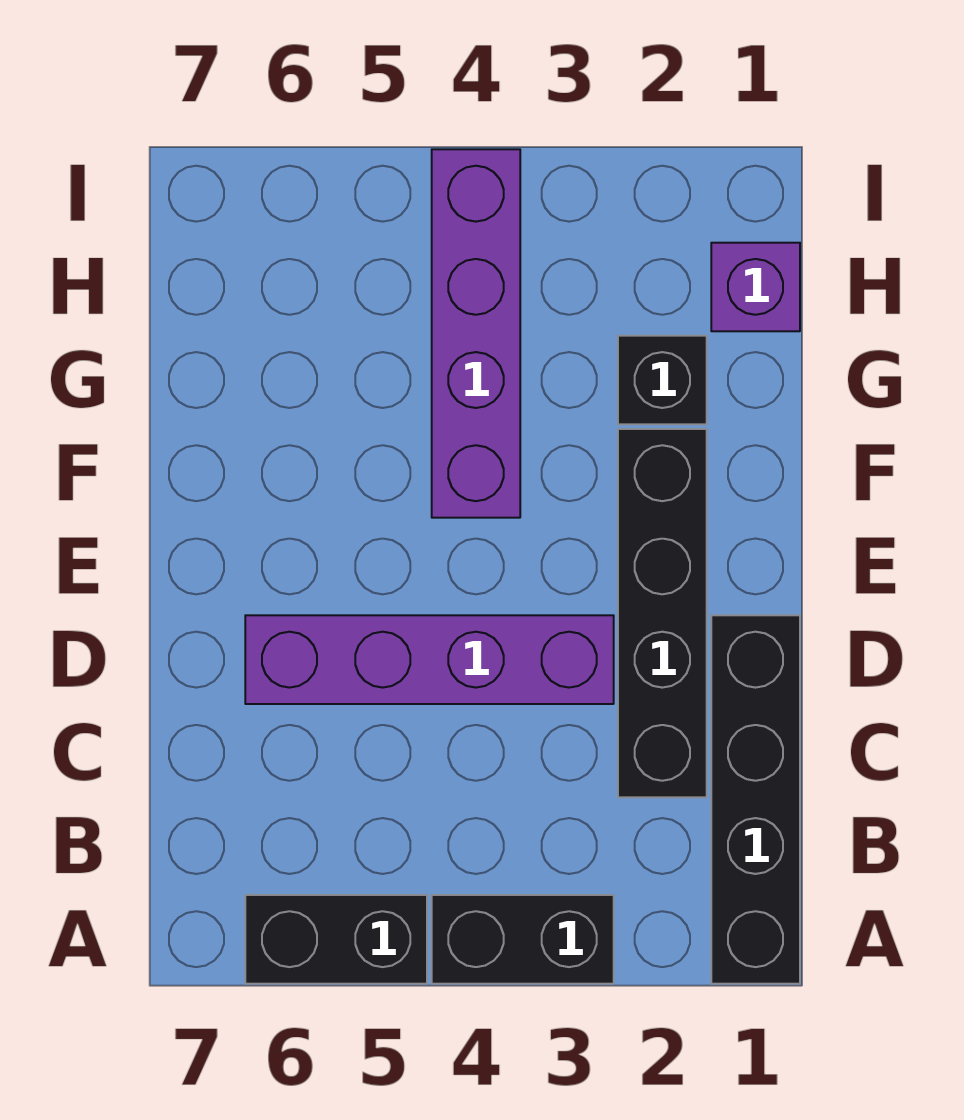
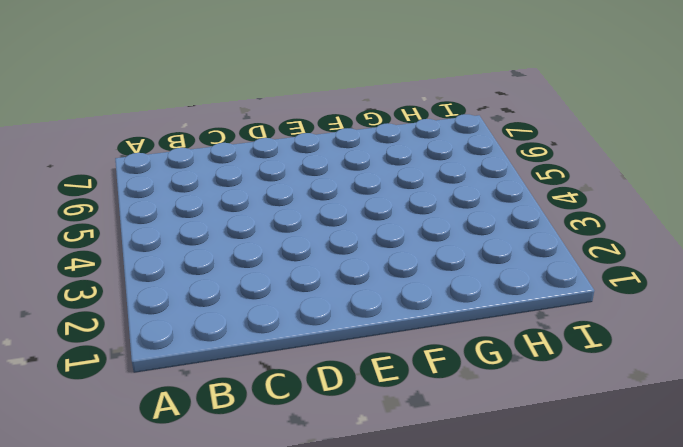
none -> black brick A1:D1 level 1
none -> black brick A3:A4 level 1

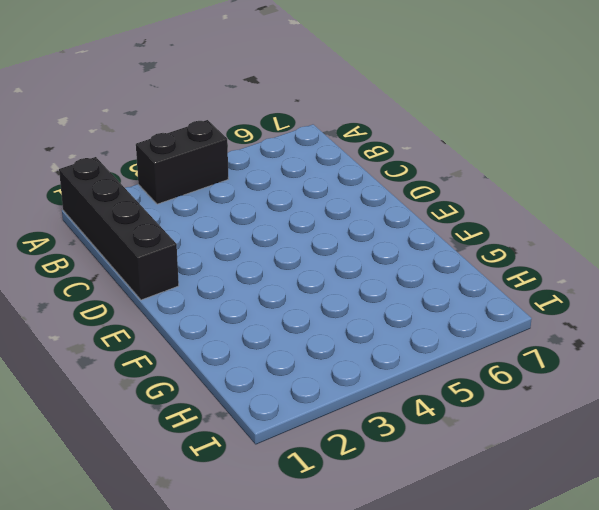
none -> black brick A5:A6 level 1
none -> black brick C2:F2 level 1

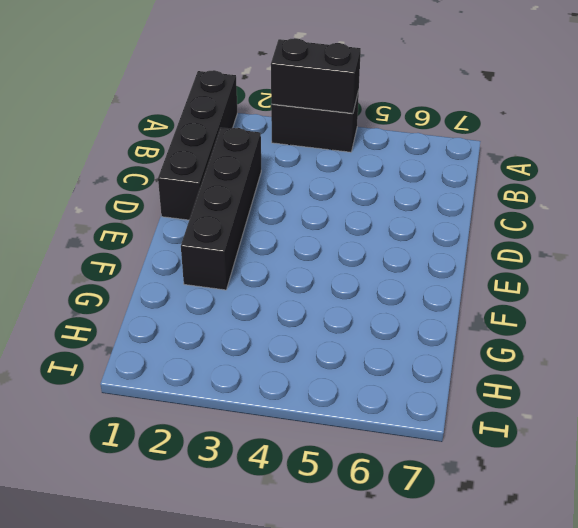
black brick A3:A4 level 2 -> black brick A5:A6 level 1
none -> purple brick D3:D6 level 1
none -> purple brick F4:I4 level 1

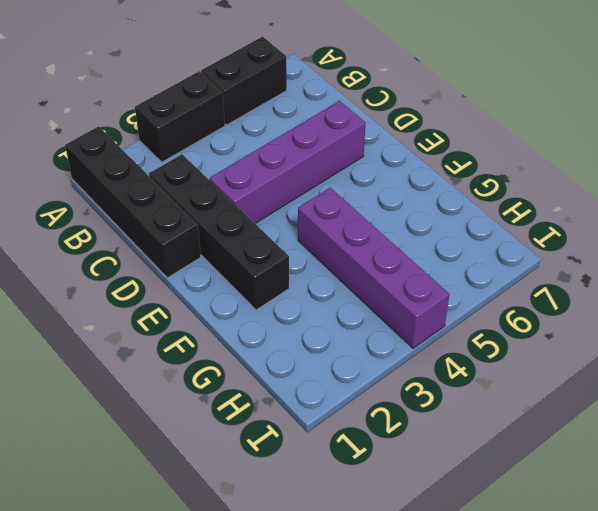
none -> black brick G2 level 1
none -> purple brick H1 level 1

